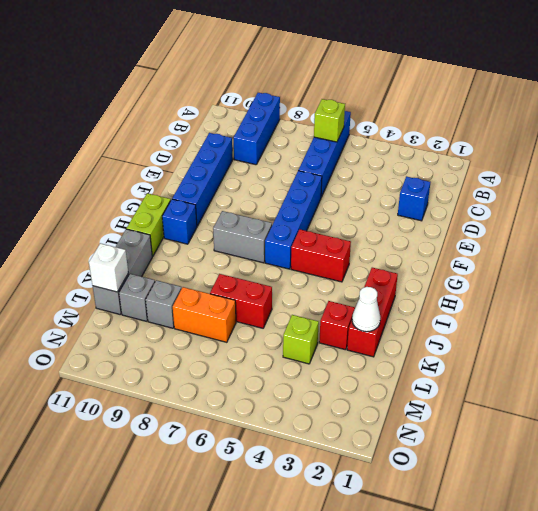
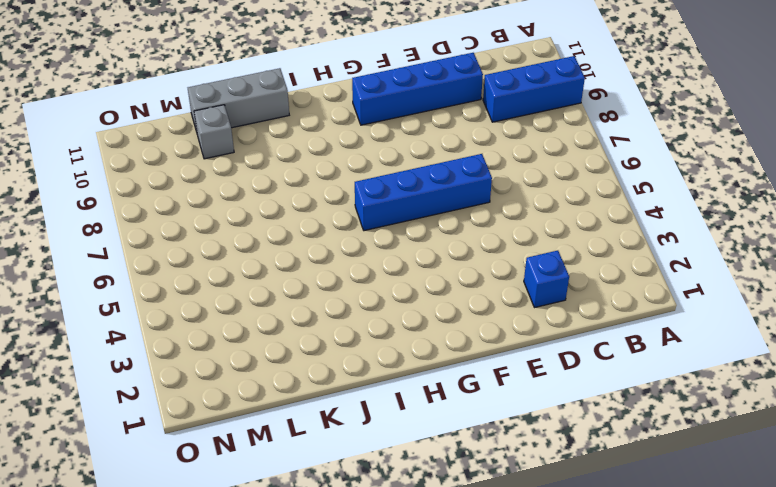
none -> blue brick A6:D6 level 1
none -> red brick H4:H5 level 1
none -> grey brick H7:H8 level 1

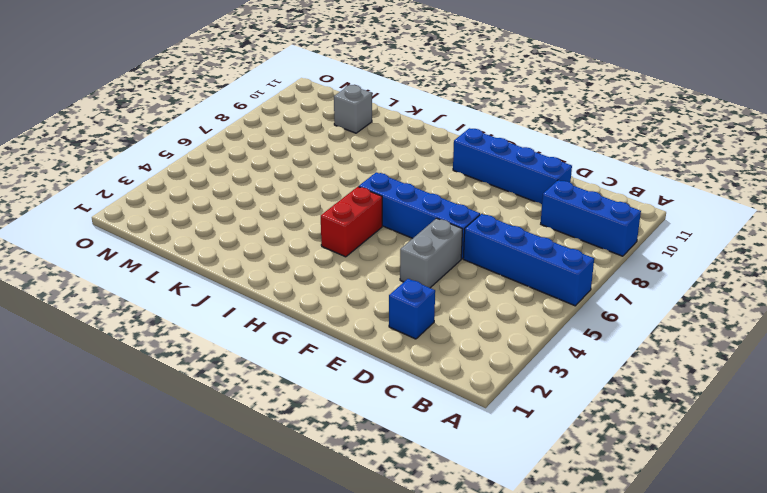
grey brick E4:E5 level 1 -> grey brick H7:H8 level 1
none -> blue brick H10 level 1
none -> lime brick H11:I11 level 1
none -> red brick I2:K2 level 1

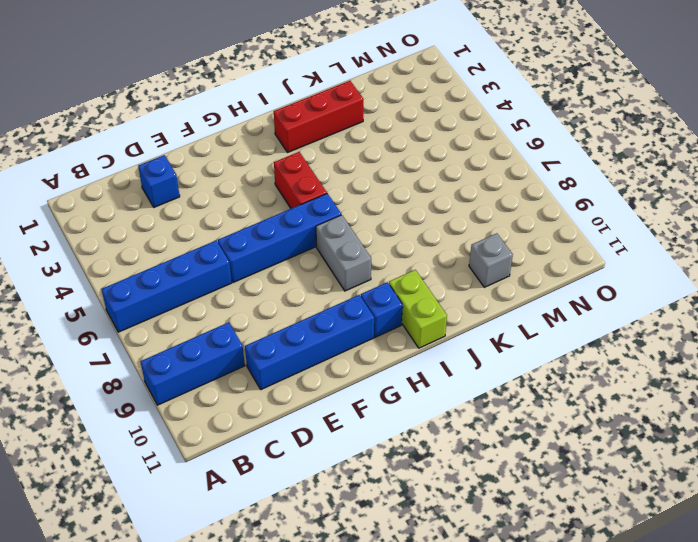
lime brick I10:I11 level 1 -> lime brick H11:I11 level 1
none -> grey brick J11:L11 level 1
none -> red brick K3 level 1
none -> red brick K6:K7 level 1

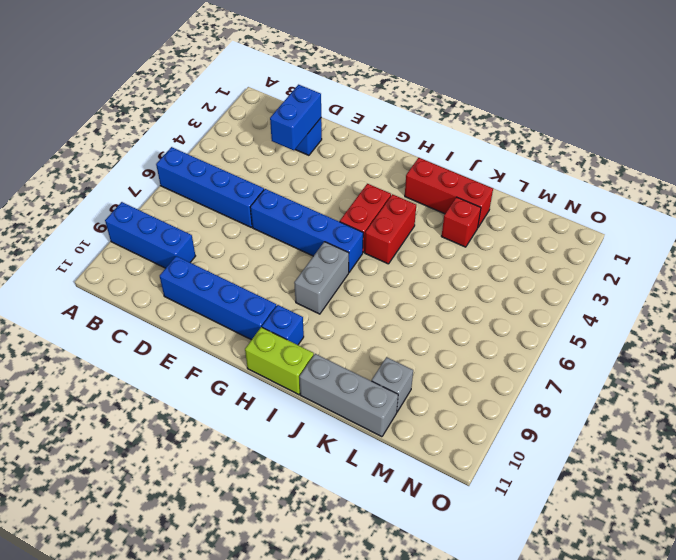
blue brick D2:D3 level 2 -> none
red brick I4:I5 level 1 -> red brick K6:K7 level 1
none -> lime brick L4 level 1
none -> orange brick L7:L8 level 1
none -> grey brick L9 level 1

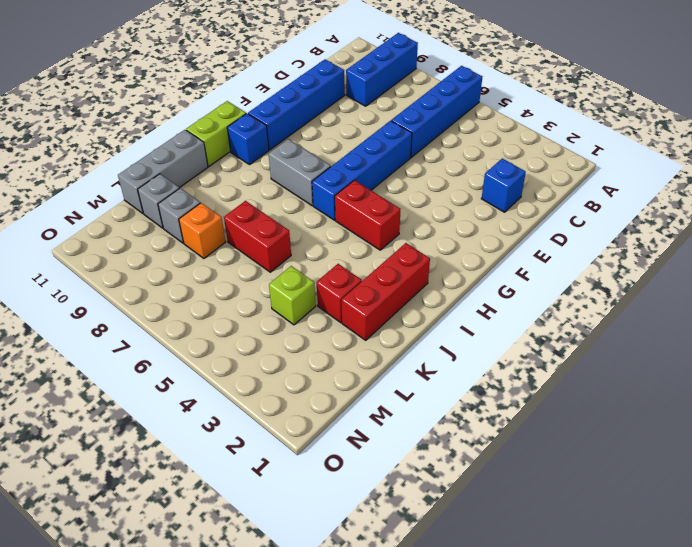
orange brick L8 level 1 -> orange brick L7:L8 level 1
none -> lime brick B6 level 2
none -> white cone K2 level 2
none -> white brick L11 level 2

